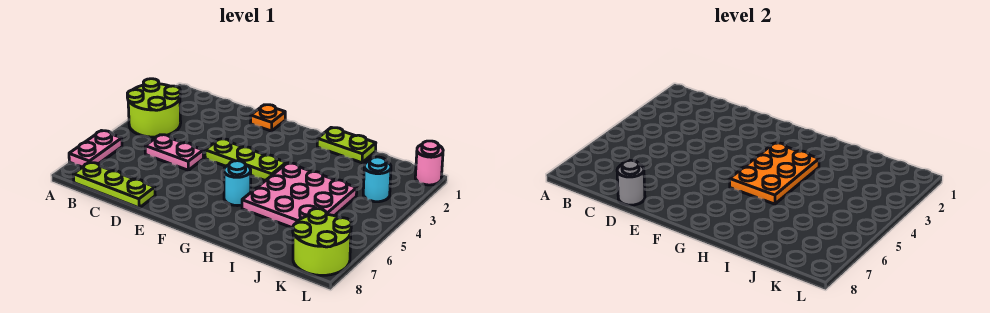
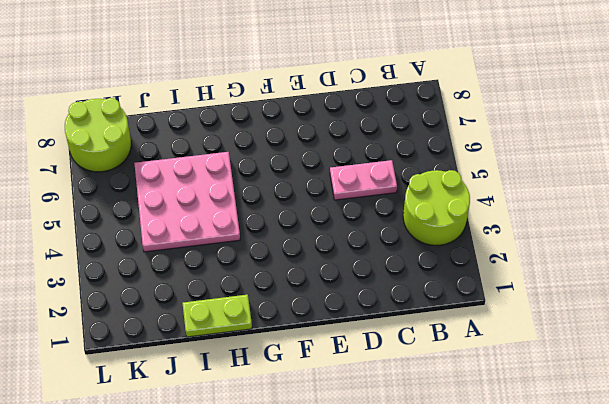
none -> pink plate A6:A7 level 1
none -> lime plate B8:D8 level 1
none -> orange plate E1 level 1

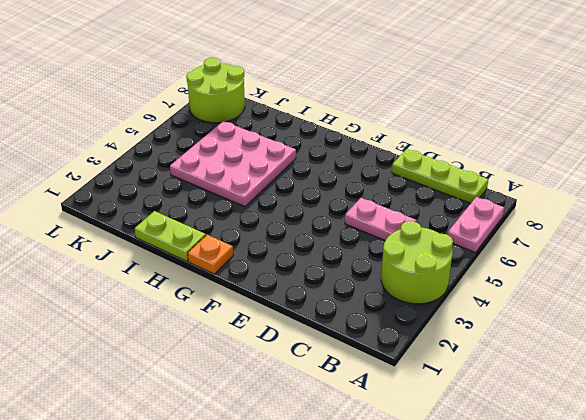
orange plate G1 level 1 -> orange plate E1 level 1
none -> lime plate E4:G4 level 1
none -> cyan round brick G6 level 1
none -> cyan round brick K3 level 1

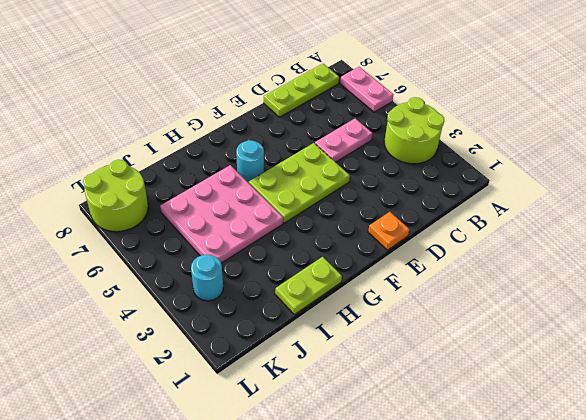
lime plate E4:G5 level 1 -> lime plate E4:G4 level 1
none -> pink round brick L1 level 1
none -> grey round brick D8 level 2
none -> orange plate G3:H5 level 2

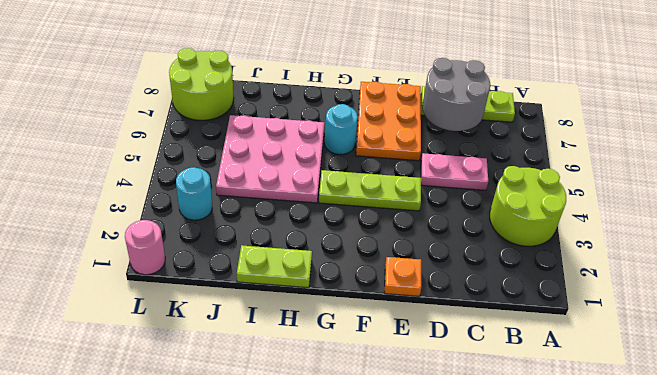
grey round brick C7:D8 level 2 -> grey round brick D8 level 2
orange plate E6:F8 level 1 -> orange plate G3:H5 level 2
none -> pink plate A6:A7 level 1

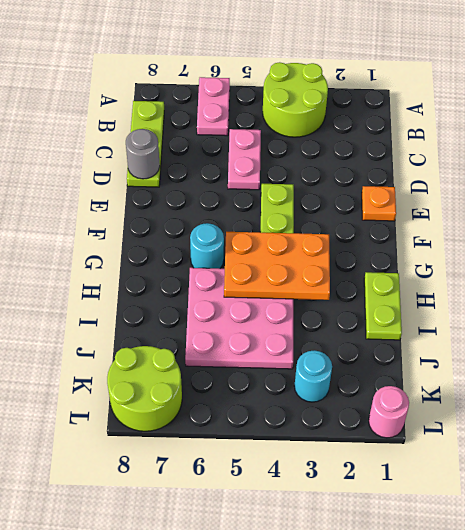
pink plate A6:B6 level 1 -> pink plate A6:A7 level 1

